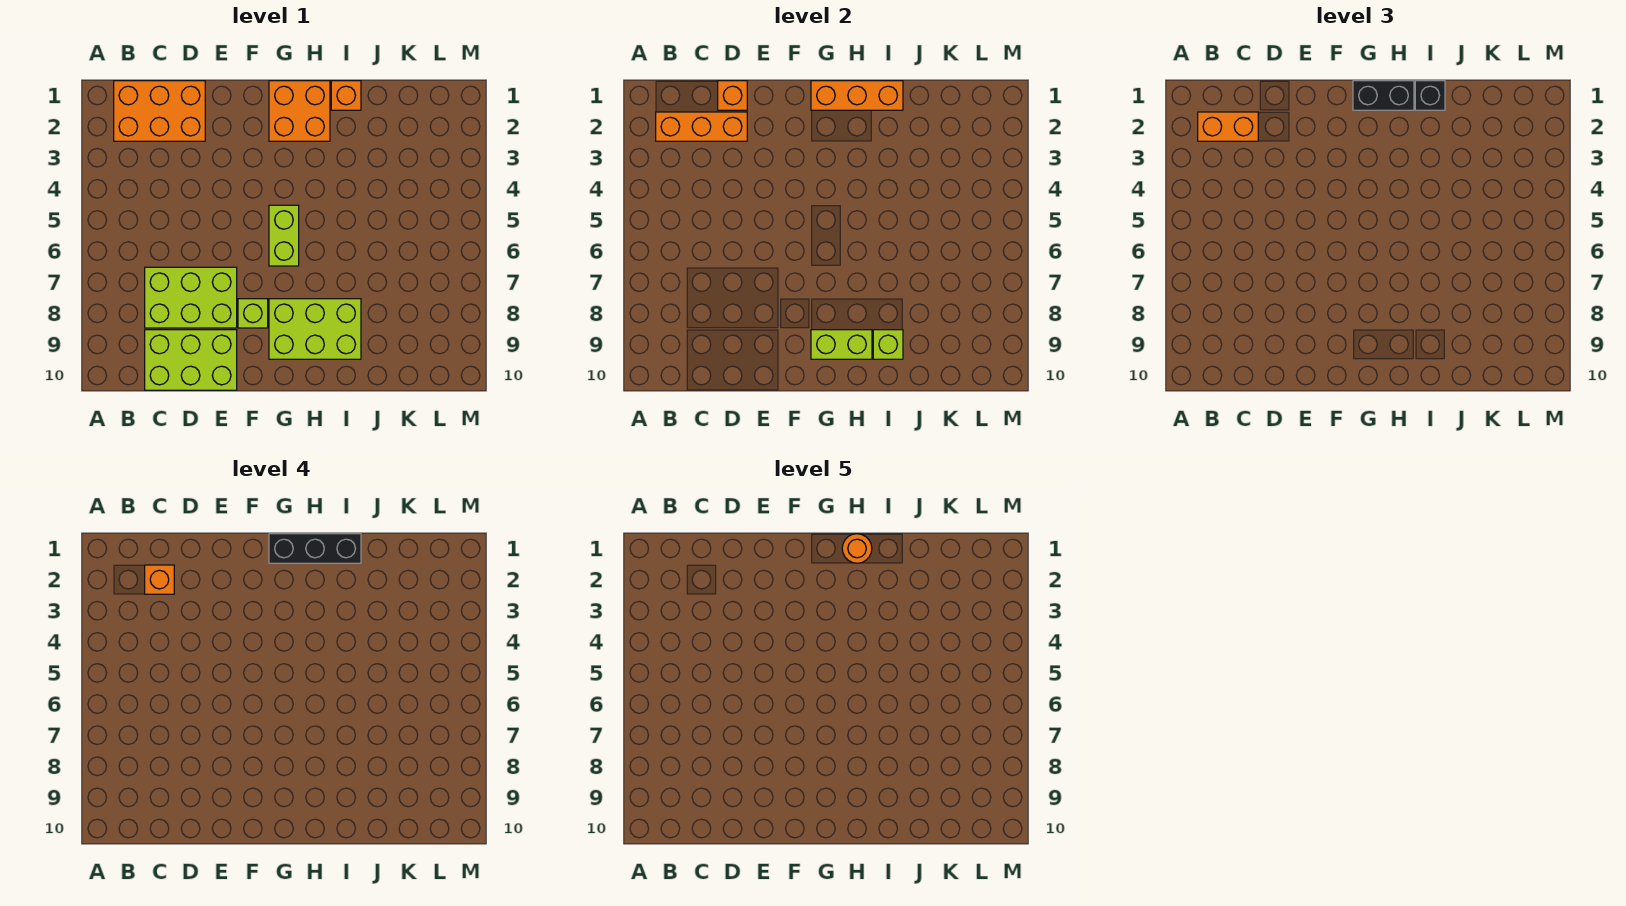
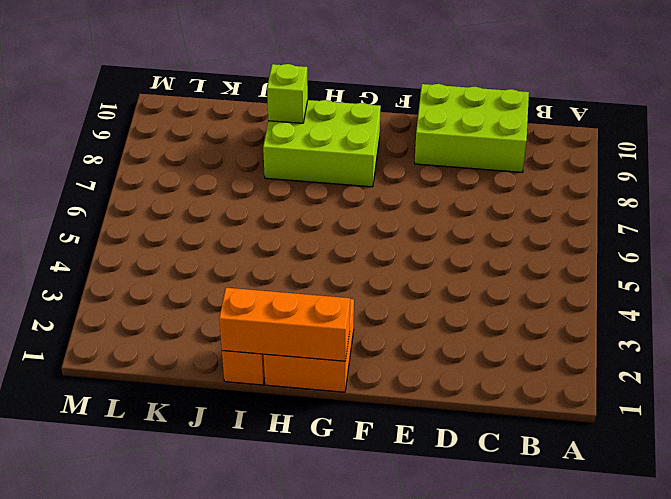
none -> orange brick B1:D2 level 1
none -> lime brick C7:E8 level 1
none -> lime brick F8 level 1

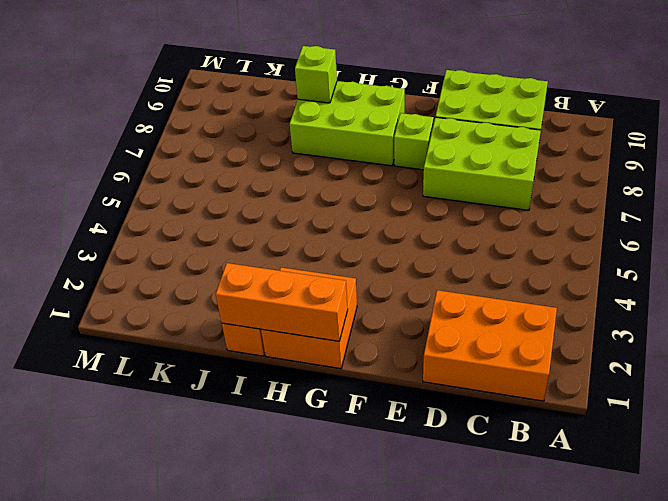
none -> lime brick G5:G6 level 1
none -> orange brick B2:D2 level 2
none -> orange brick D1 level 2

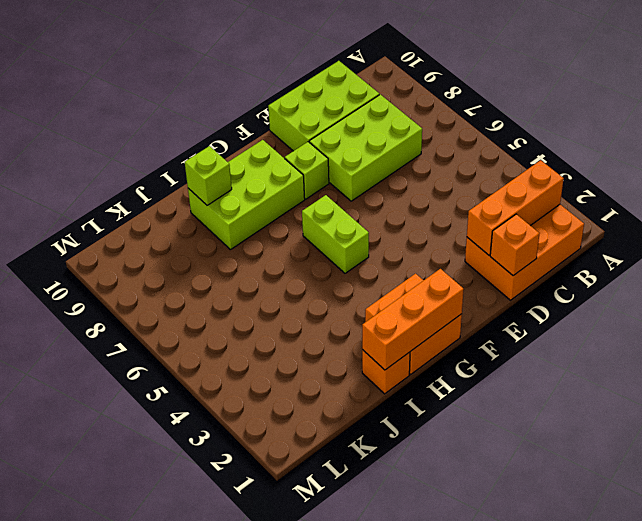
none -> lime brick G9:H9 level 2
none -> orange brick B2:C2 level 3
none -> black brick G1:H1 level 3

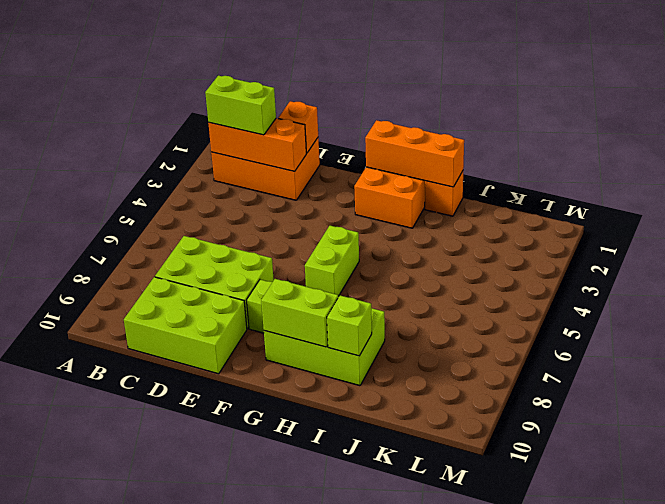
lime brick B2:C2 level 3 -> orange brick B2:C2 level 3
none -> black brick G1:H1 level 3
none -> black brick I1 level 3
none -> orange brick C2 level 4

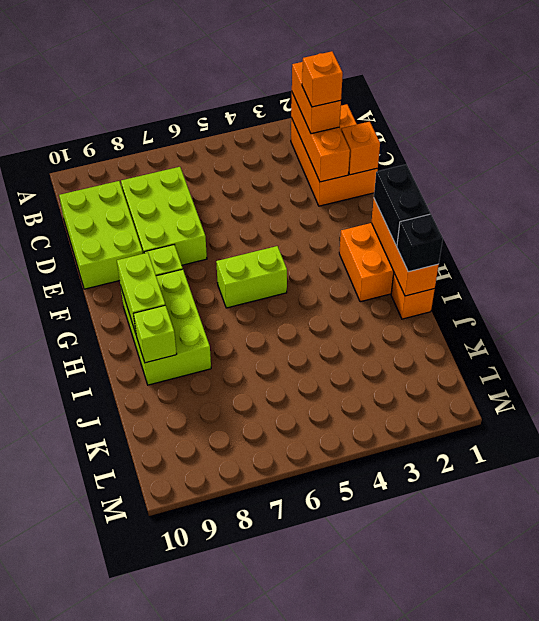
none -> black brick G1:I1 level 4
none -> orange round brick H1 level 5

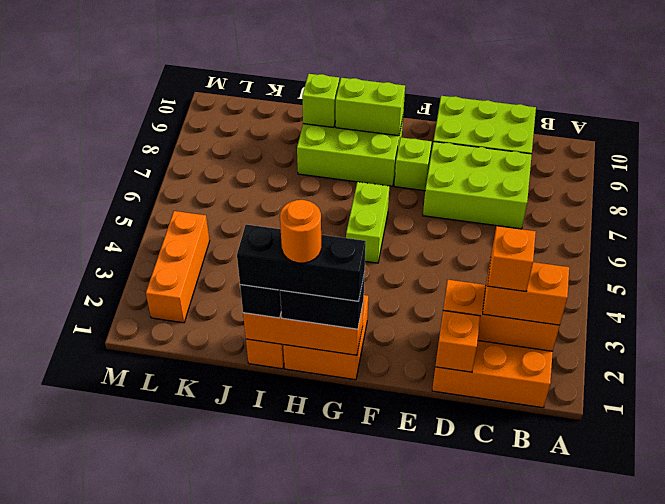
orange brick L2:L4 level 1 -> none

